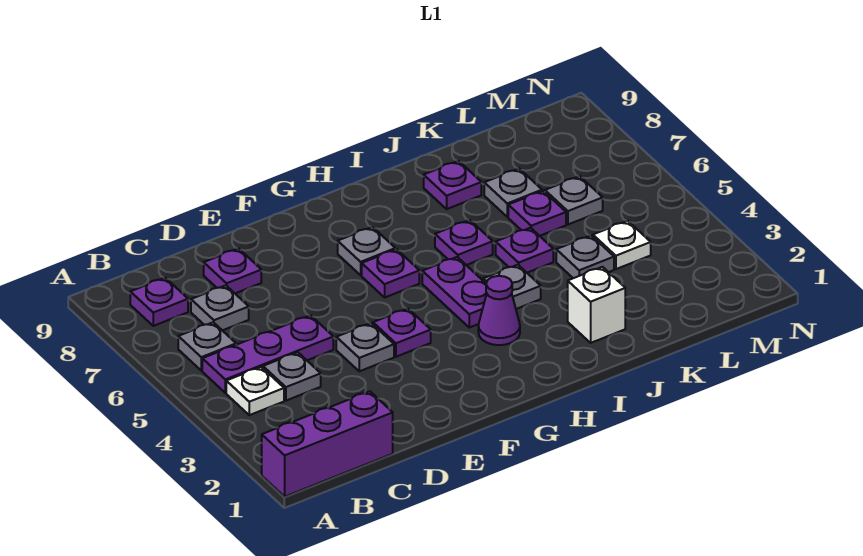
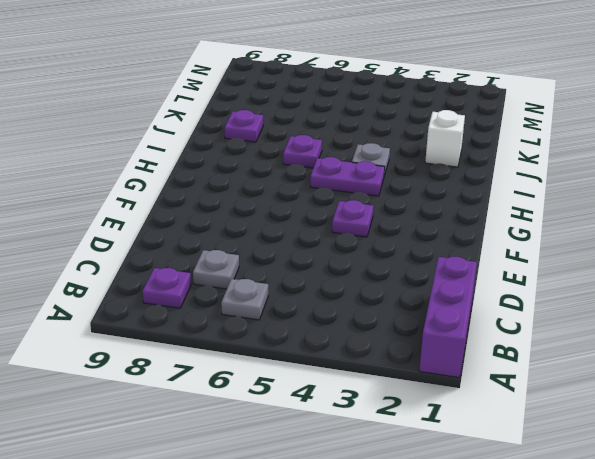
none -> white plate B4 level 1
none -> purple plate B5:D5 level 1
none -> grey plate C4 level 1

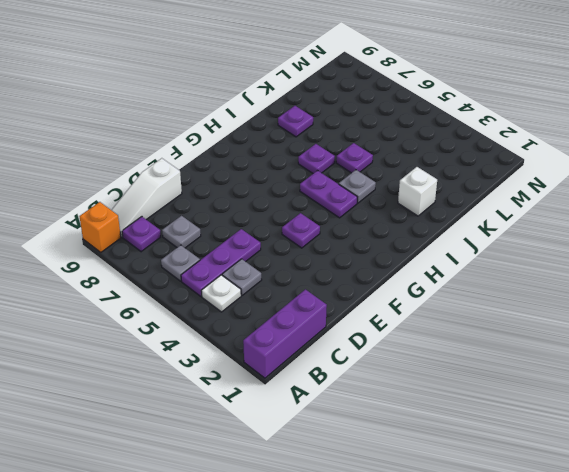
orange brick A9 level 1 -> none
white slope B9:D9 level 1 top D -> none
none -> purple plate D8 level 1
none -> grey plate E4 level 1
none -> purple plate G6 level 1

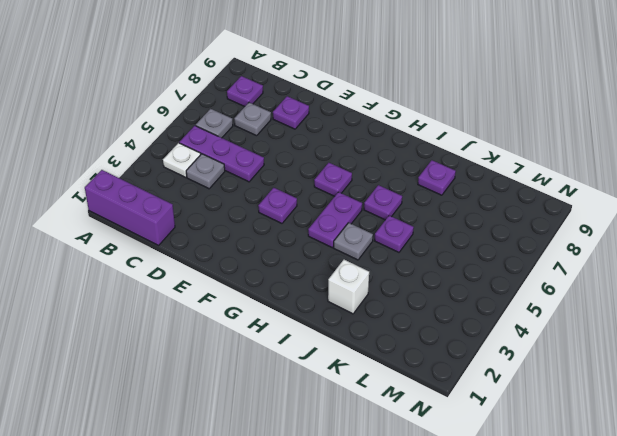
none -> grey plate E4 level 1
none -> grey plate G7 level 1
none -> purple cone H3 level 1

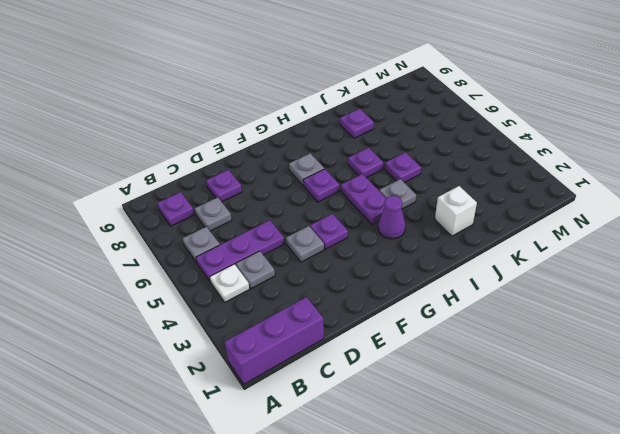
none -> grey plate K4 level 1
none -> purple plate K6 level 1
none -> grey plate K7 level 1

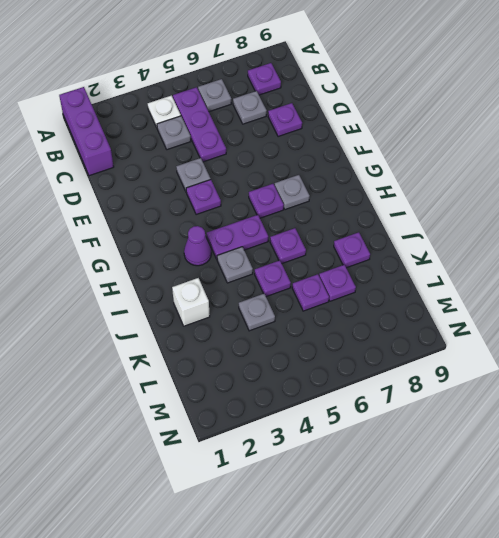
purple plate K7 level 1 -> grey plate K7 level 1
none -> white plate L4 level 1
none -> grey plate L6 level 1

